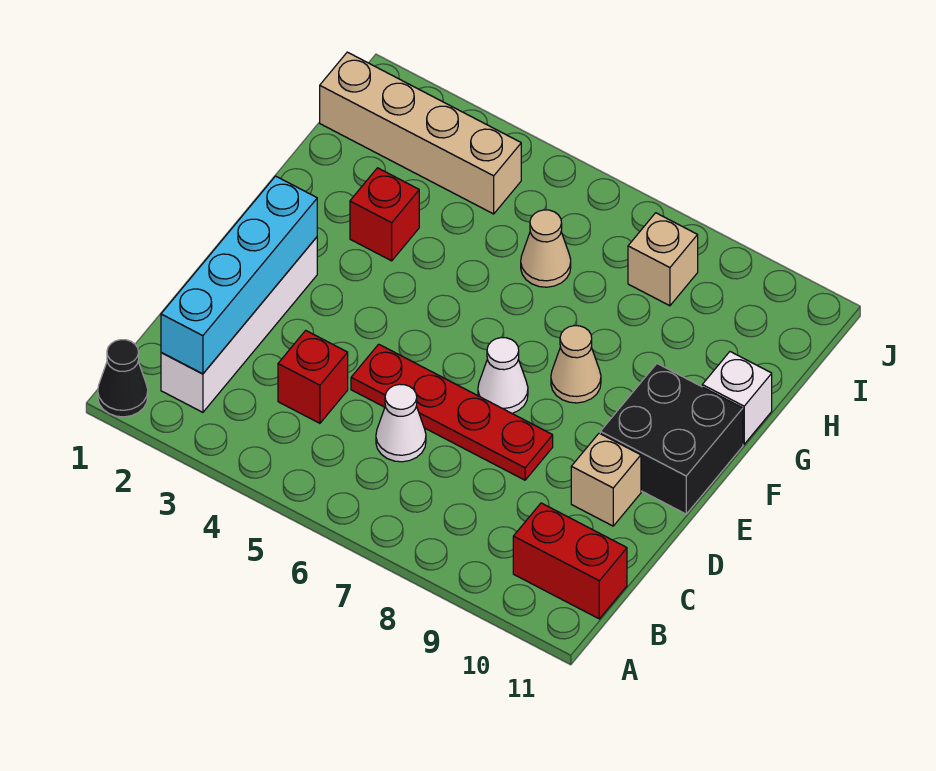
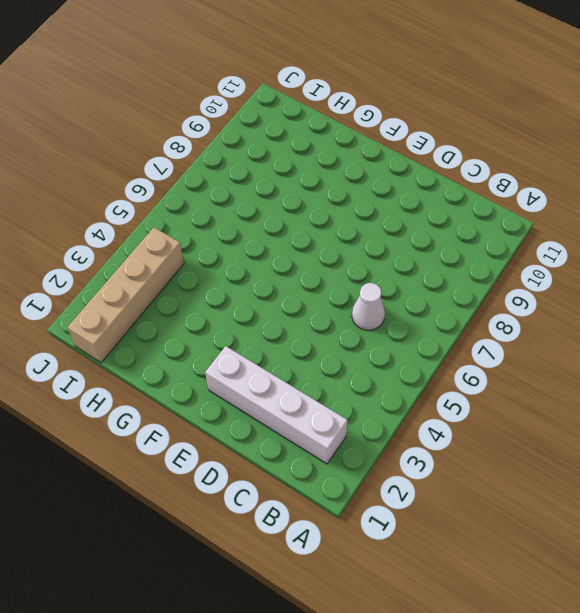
none -> black cone A1 level 1
none -> red brick B10:B11 level 1
none -> red brick C4 level 1

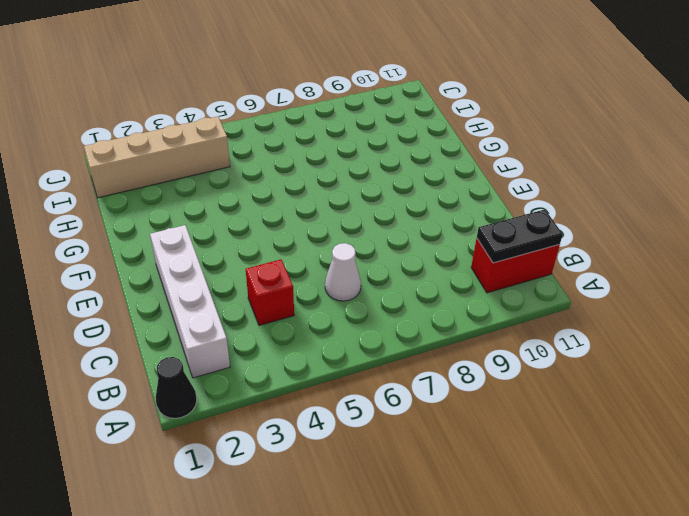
black plate B10:B11 level 2 -> none
none -> red plate D5:D8 level 1
none -> tan brick D10 level 1
none -> white cone E7 level 1

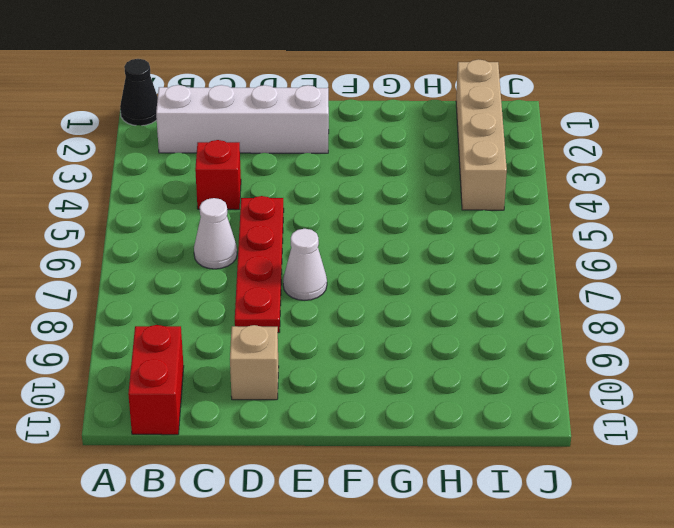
none -> black brick E10:F11 level 1
none -> tan cone F8 level 1
none -> red brick G3 level 1

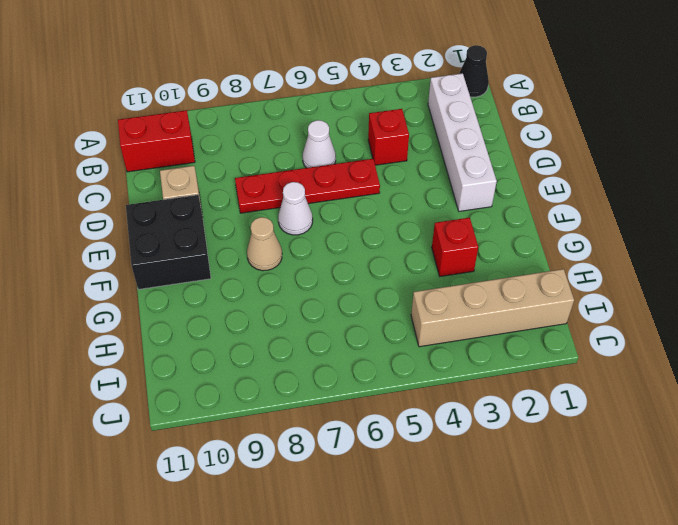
none -> white brick G11 level 1
none -> tan cone H6 level 1
none -> tan brick I8 level 1

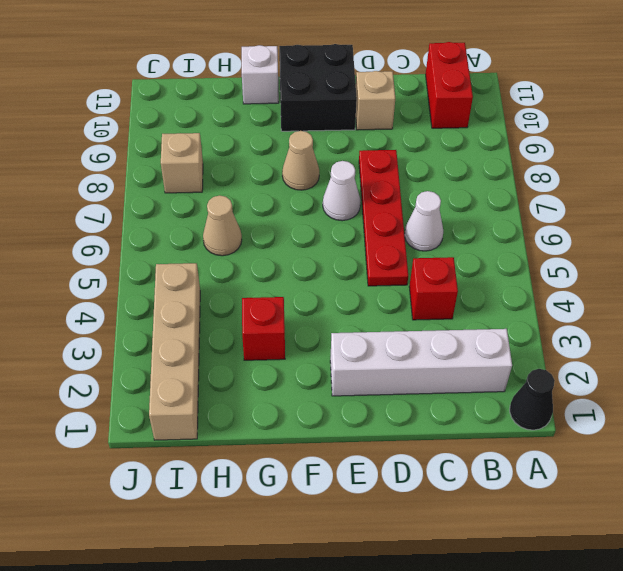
none -> cyan brick B2:E2 level 2

